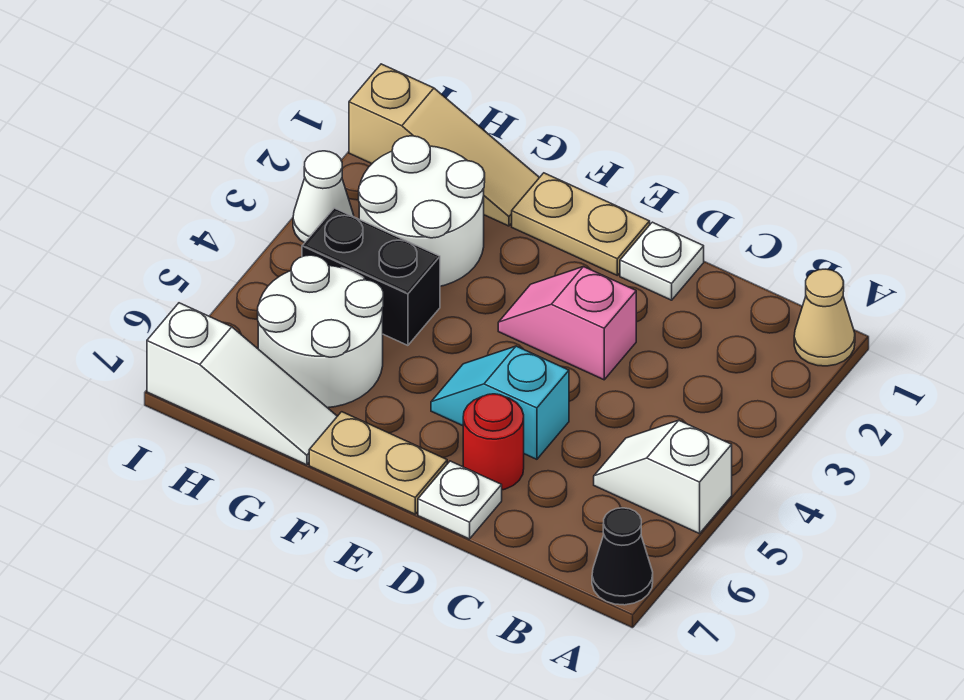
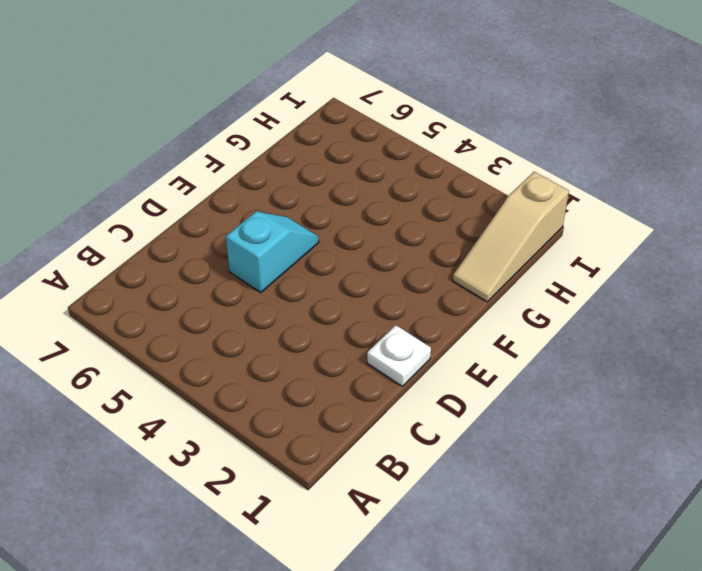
none -> tan cone A1 level 1
none -> white slope A5:B5 level 1 top A
none -> black cone A7 level 1

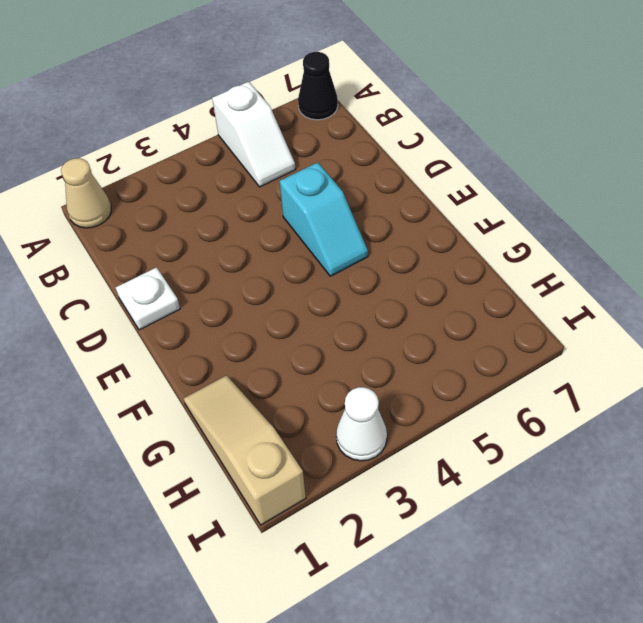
none -> pink slope D3:E3 level 1 top D
none -> red round brick D6 level 1
none -> white plate D7 level 1

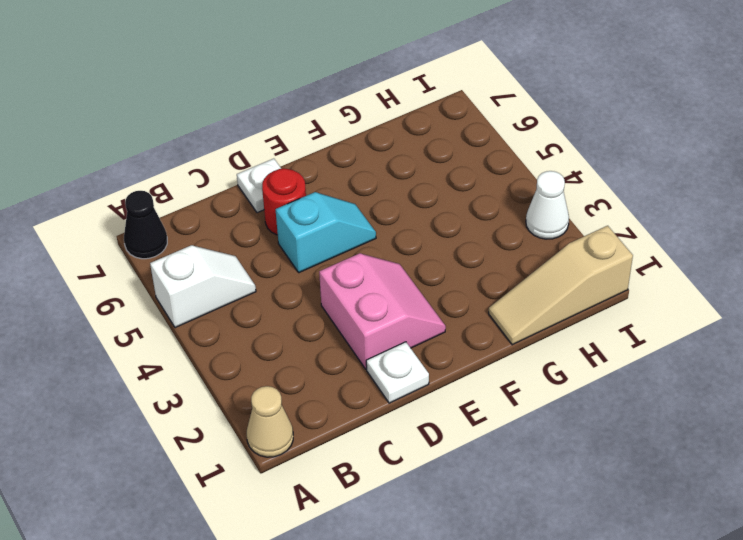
pink slope D2:E3 level 1 top D -> pink slope D3:E3 level 1 top D
none -> tan plate E1:F1 level 1
none -> tan plate E7:F7 level 1
none -> white round brick G2:H3 level 1

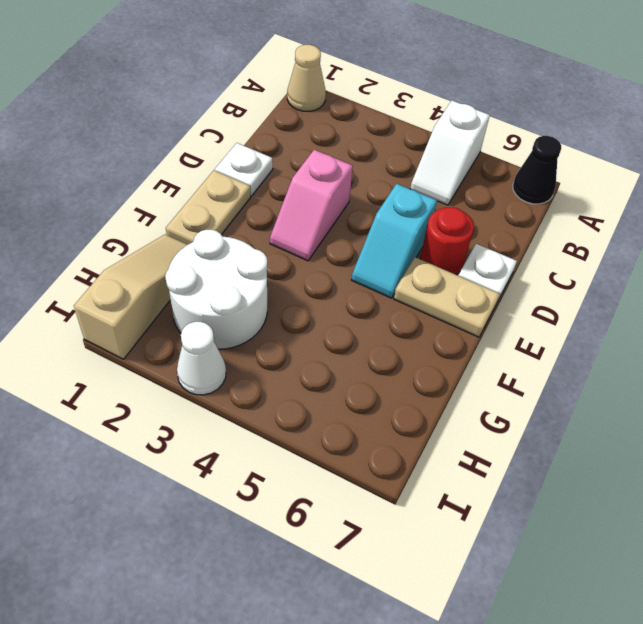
tan plate E6:E7 level 1 -> tan plate E7:F7 level 1
none -> black brick G4:H4 level 1
none -> white round brick G5:H6 level 1
none -> white slope G7:I7 level 1 top I

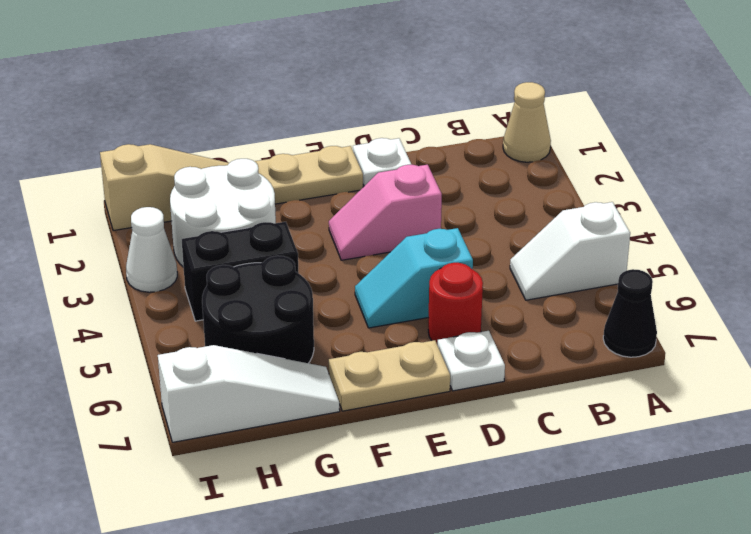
black round brick G5:H6 level 1 -> white round brick G5:H6 level 1

